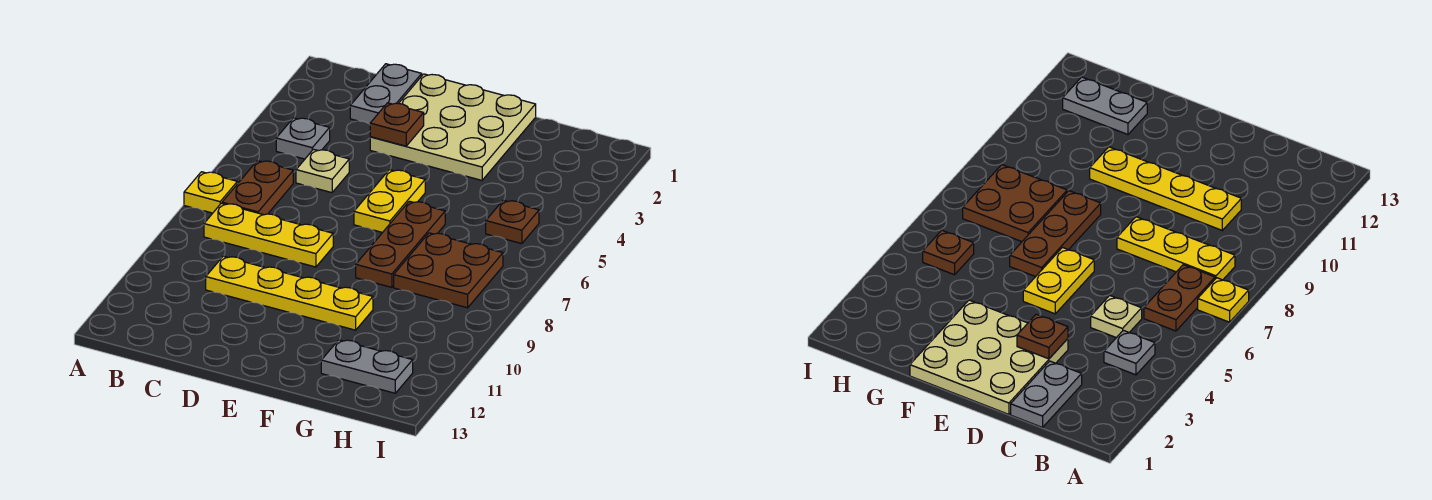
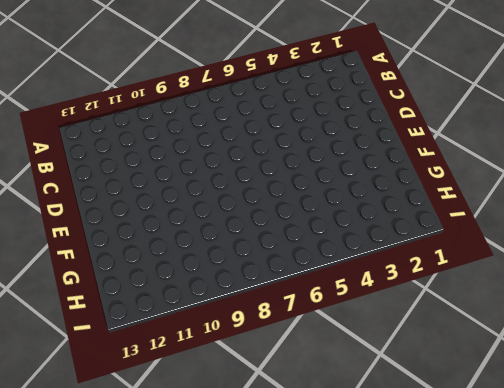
none -> yellow plate A7 level 1
none -> grey plate B4 level 1
none -> brown plate B6:B7 level 1

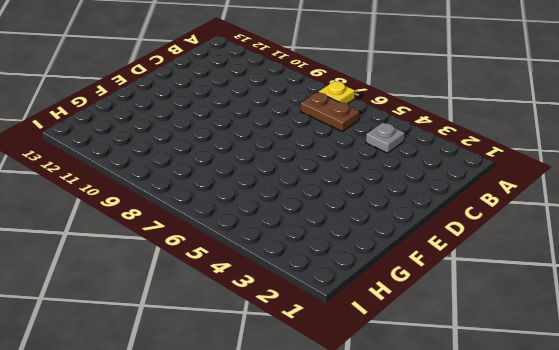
none -> yellow plate B8:D8 level 1
none -> grey plate C1:C2 level 1
none -> tan plate C5 level 1

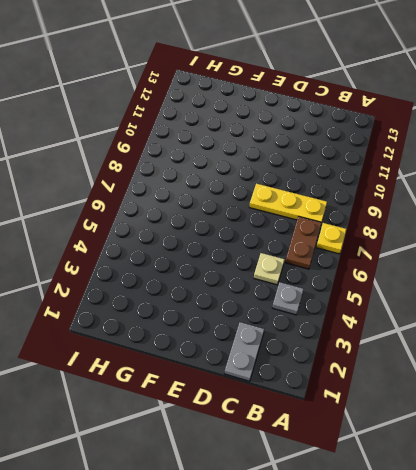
none -> yellow plate C10:F10 level 1
none -> tan plate D1:F3 level 1
none -> yellow plate E5:E6 level 1

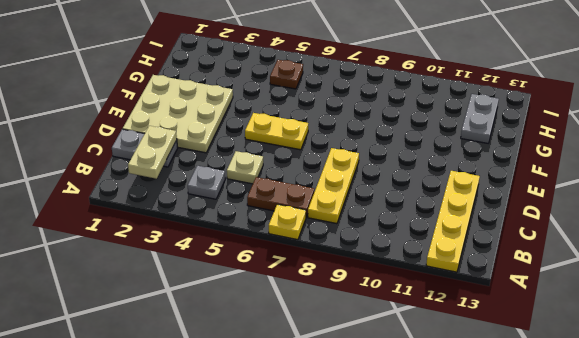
yellow plate A12:D12 level 1 -> yellow plate C10:F10 level 1
tan plate B2:C2 level 2 -> none
none -> brown plate F6:F8 level 1
none -> brown plate G7:H8 level 1
none -> brown plate D3 level 2

